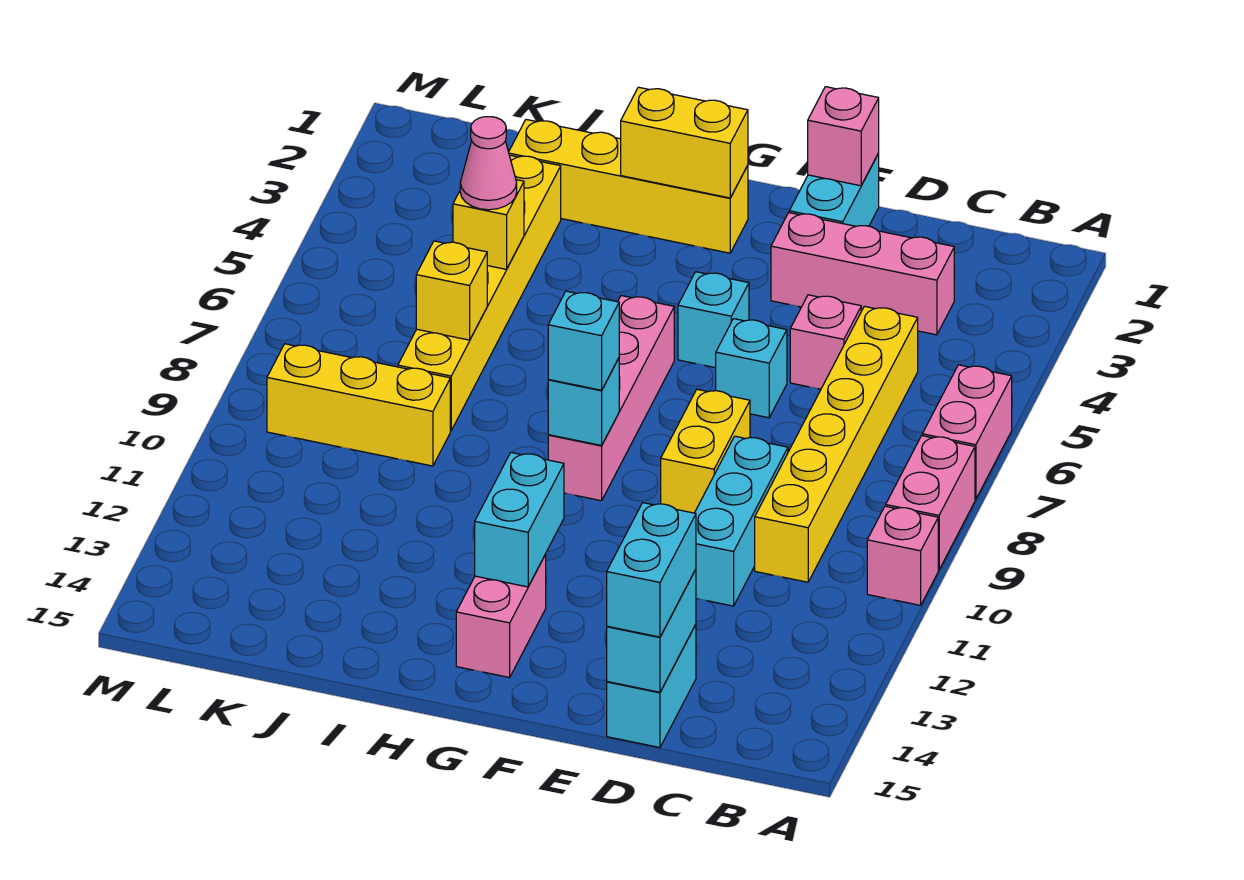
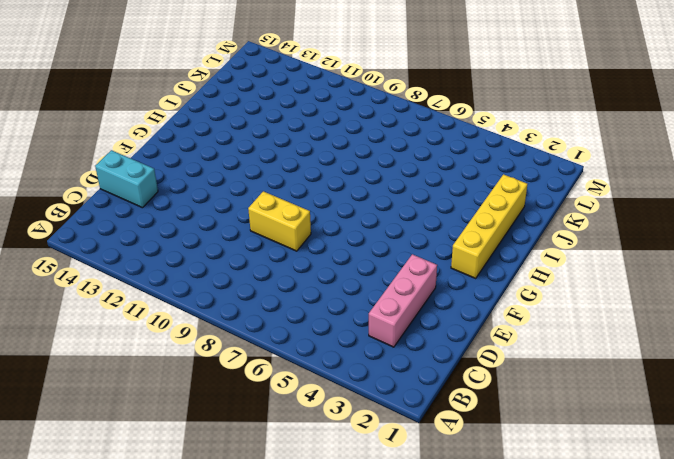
none -> pink brick A6:A7 level 1
none -> pink brick A8:A9 level 1
none -> pink brick A10 level 1

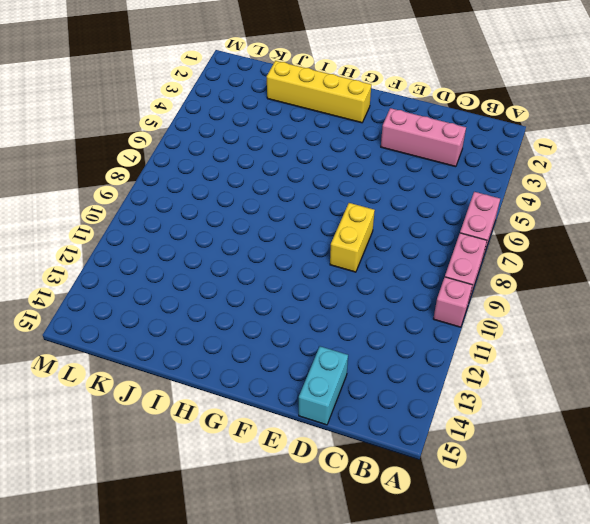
none -> yellow brick C5:C10 level 1
none -> pink brick D5 level 1
none -> cyan brick D9:D11 level 1

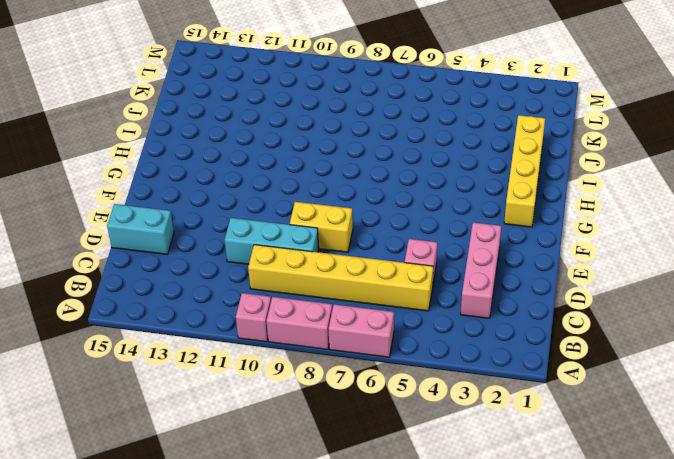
none -> cyan brick E1:E2 level 1
none -> cyan brick E6 level 1
none -> cyan brick F5 level 1

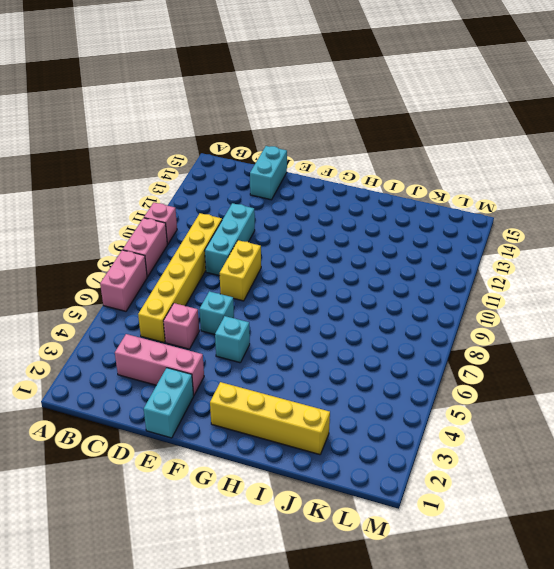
none -> pink brick G6:G9 level 1
none -> pink brick G13:G14 level 1
none -> yellow brick J3:J8 level 1

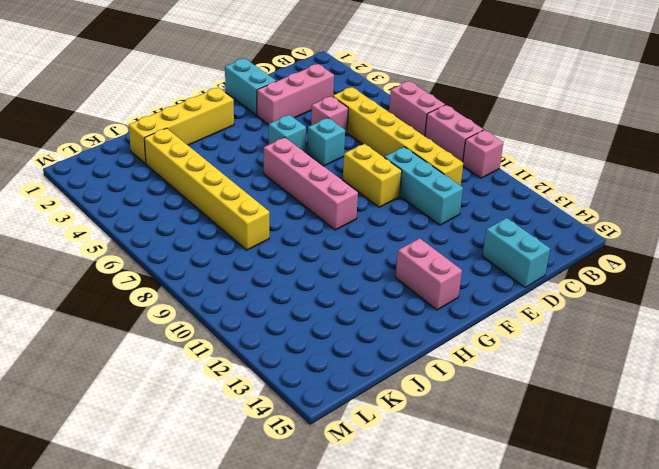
none -> yellow brick J9:L9 level 1
none -> cyan brick D14:D15 level 2
none -> pink brick E1 level 2

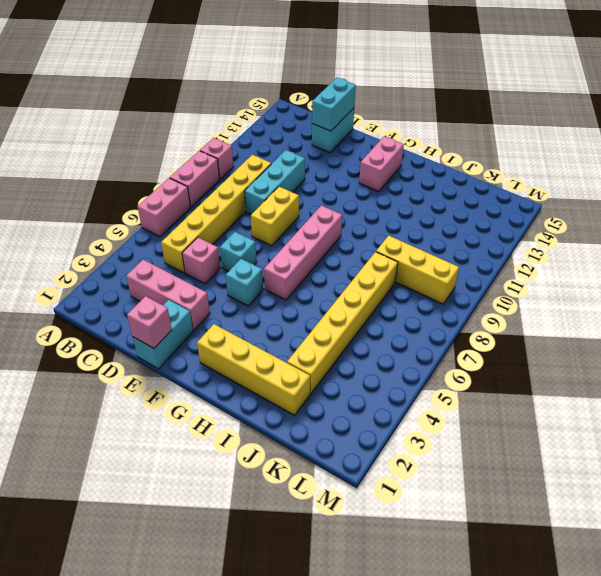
none -> yellow brick G2:H2 level 2
none -> cyan brick G9 level 2
none -> cyan brick G12:G13 level 2

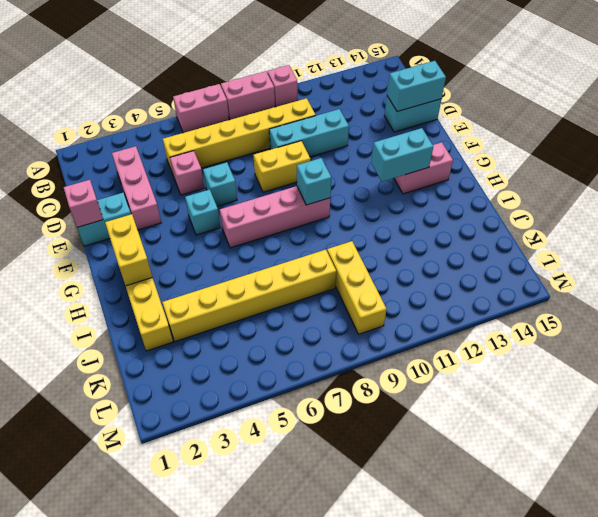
none -> yellow brick J5 level 2
none -> yellow brick J7 level 2
none -> cyan brick D14:D15 level 3

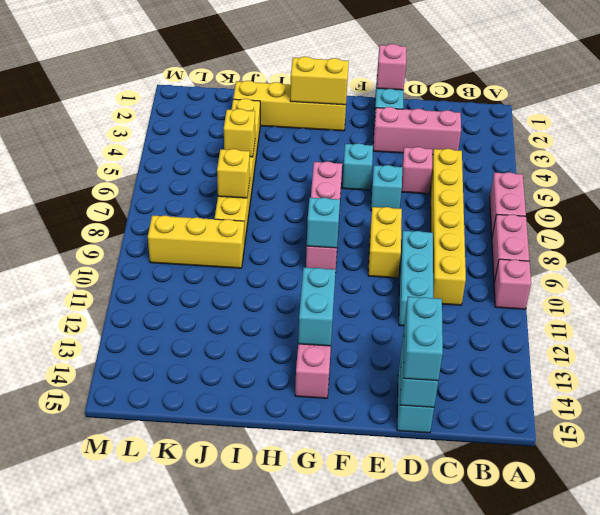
none -> cyan brick G9 level 3
none -> pink cone J5 level 3

